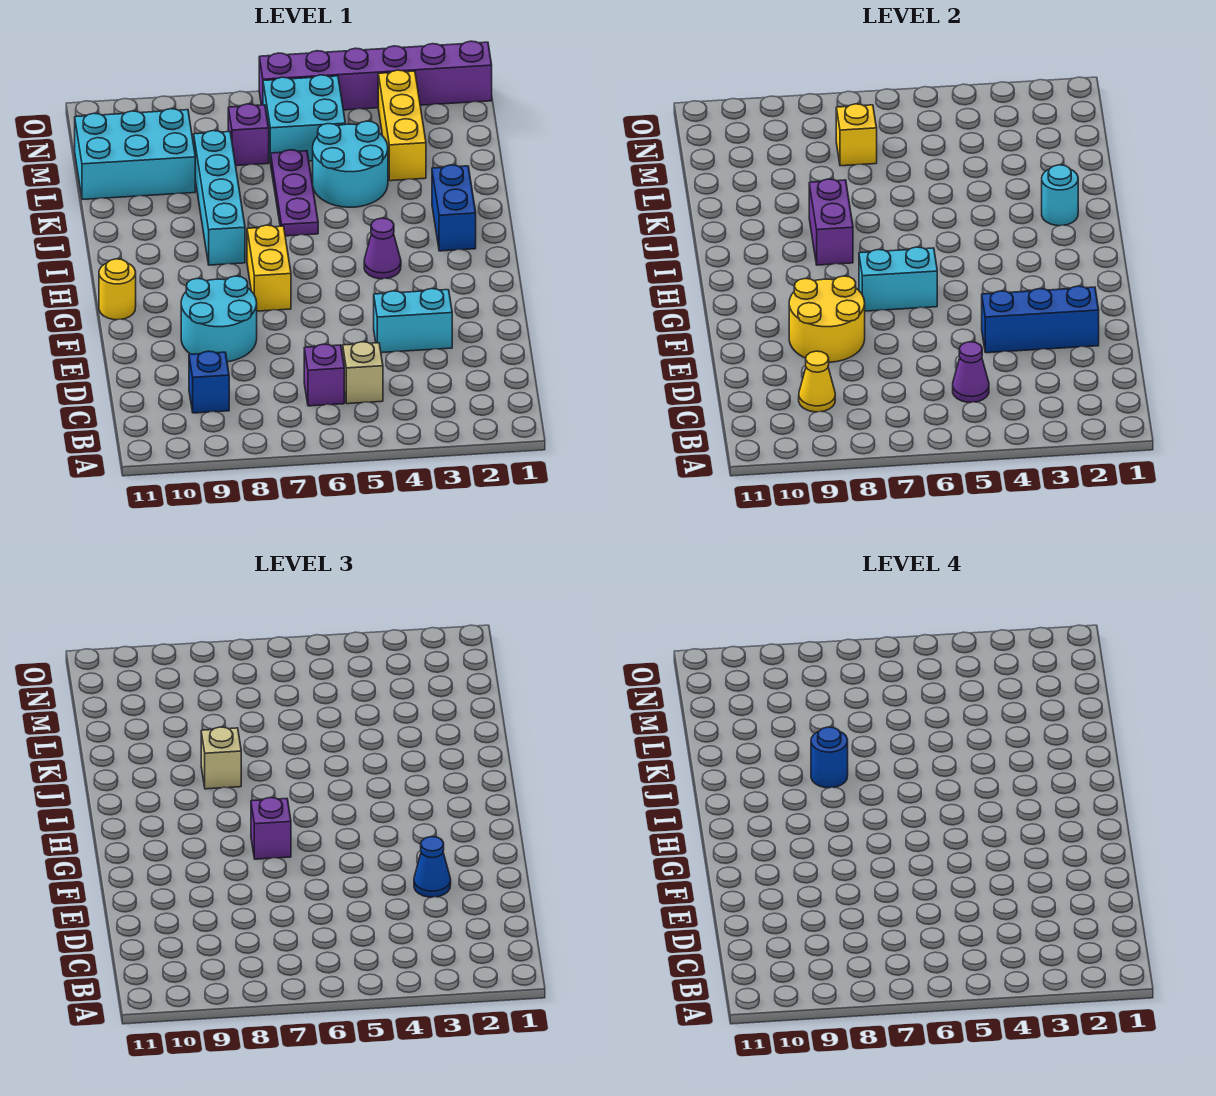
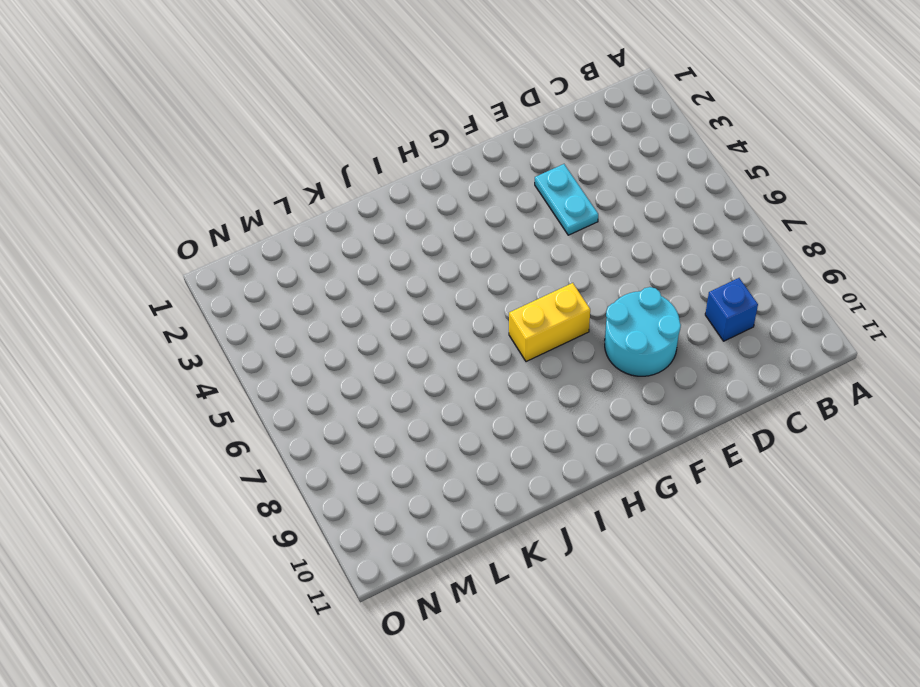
cyan plate E3:E4 level 1 -> cyan brick E3:E4 level 1
none -> tan brick C5 level 1
none -> purple brick C6 level 1
none -> yellow round brick G11 level 1

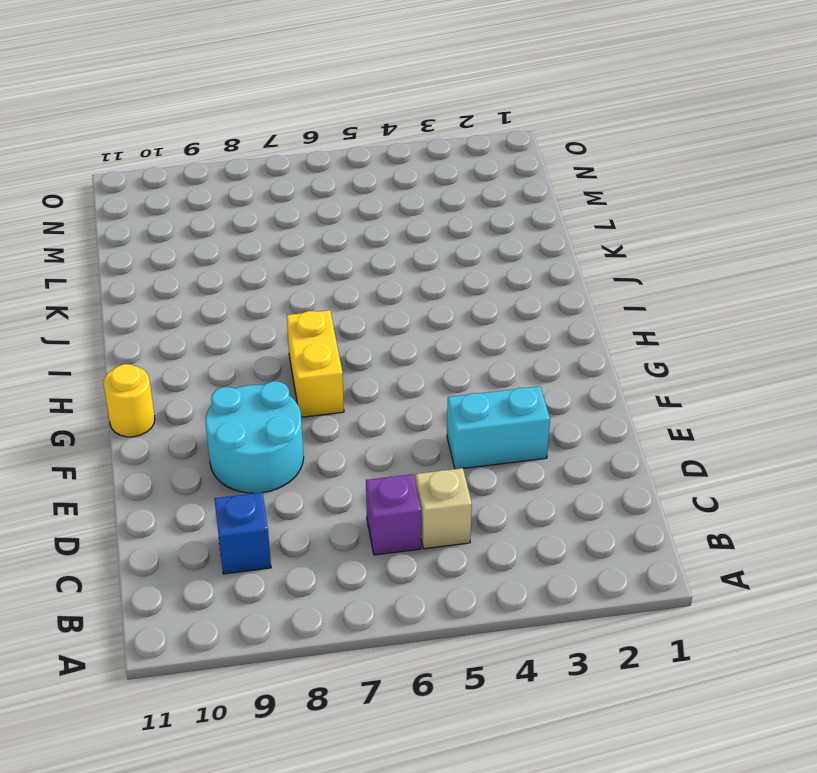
none -> purple cone H4 level 1
none -> blue brick I2:J2 level 1
none -> cyan brick I8:L8 level 1

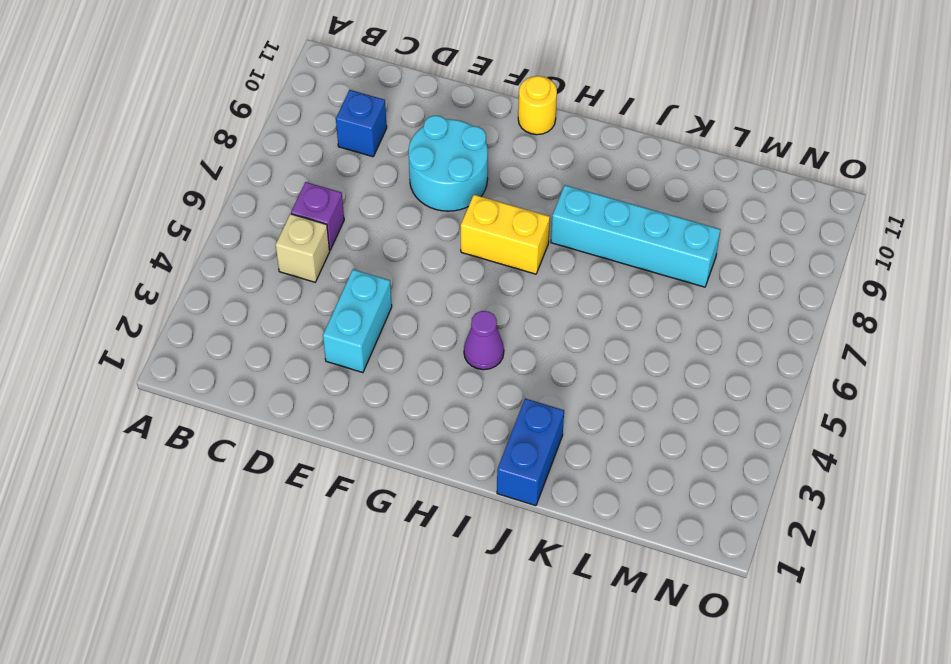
blue brick J1:J2 level 1 -> blue brick I2:J2 level 1
none -> purple plate J6:L6 level 1
none -> cyan round brick K4:L5 level 1
none -> yellow brick L3:N3 level 1

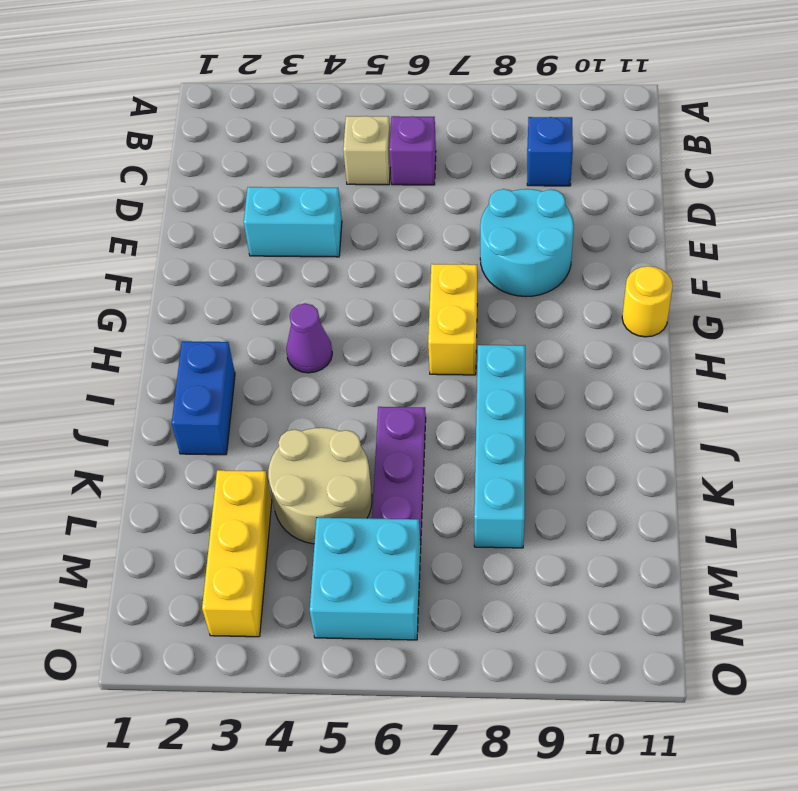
tan round brick K4:L5 level 1 -> cyan round brick K4:L5 level 1
none -> cyan brick L9:M11 level 1
none -> purple brick M7 level 1
none -> purple brick O1:O6 level 1

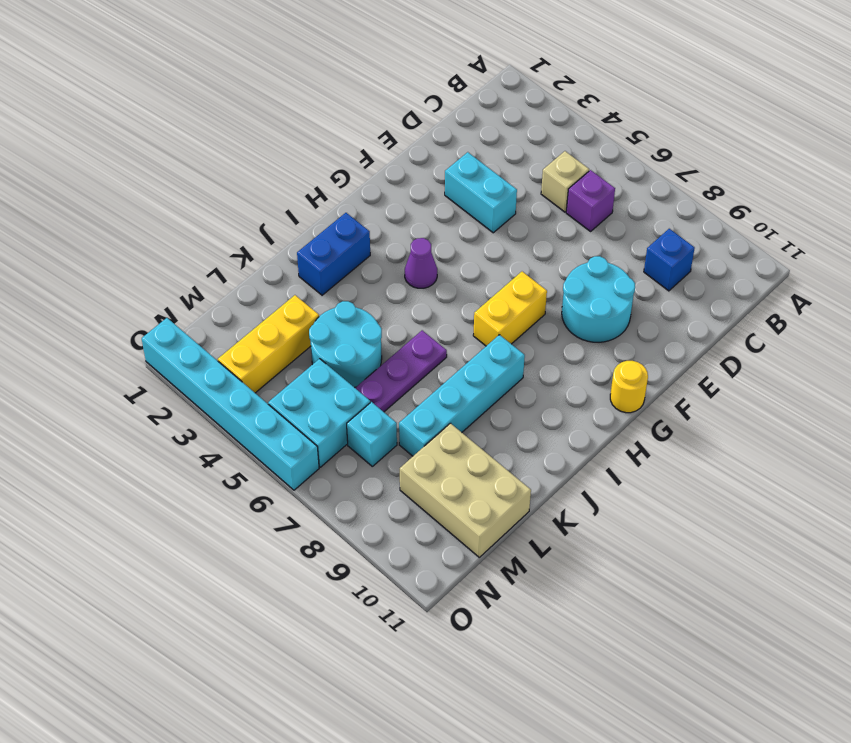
tan brick L9:M11 level 1 -> cyan brick L9:M11 level 1
cyan brick M7 level 1 -> purple brick M7 level 1
cyan brick O1:O6 level 1 -> purple brick O1:O6 level 1
none -> purple cone C5 level 2
none -> yellow cone C9 level 2
none -> blue brick E2:E4 level 2

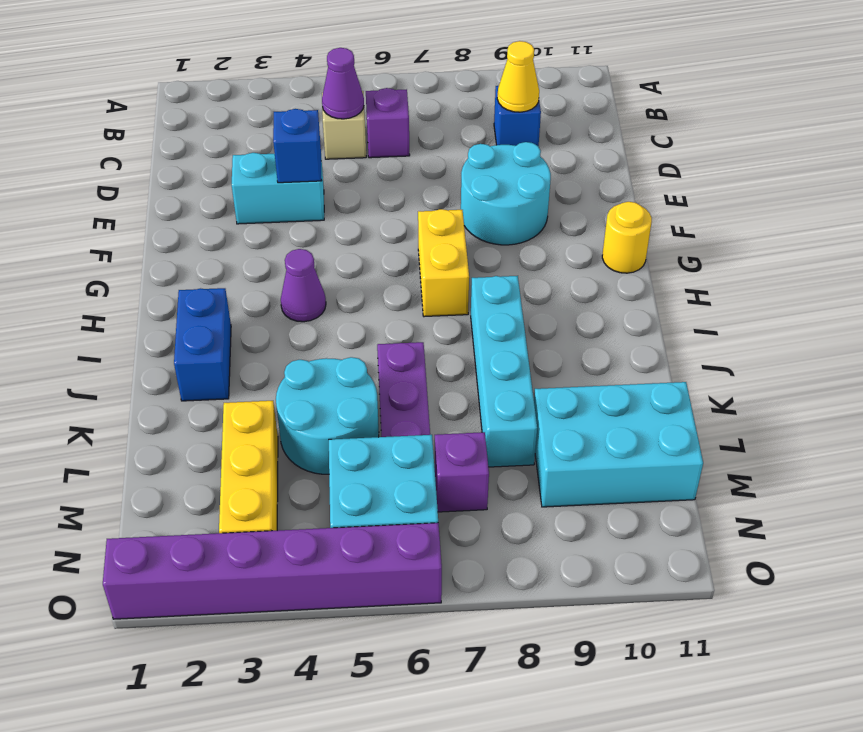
blue brick E4 level 2 -> blue brick E2:E4 level 2
none -> yellow round brick E8:F9 level 2
none -> cyan brick G6:G7 level 2
none -> purple brick I8:J8 level 2

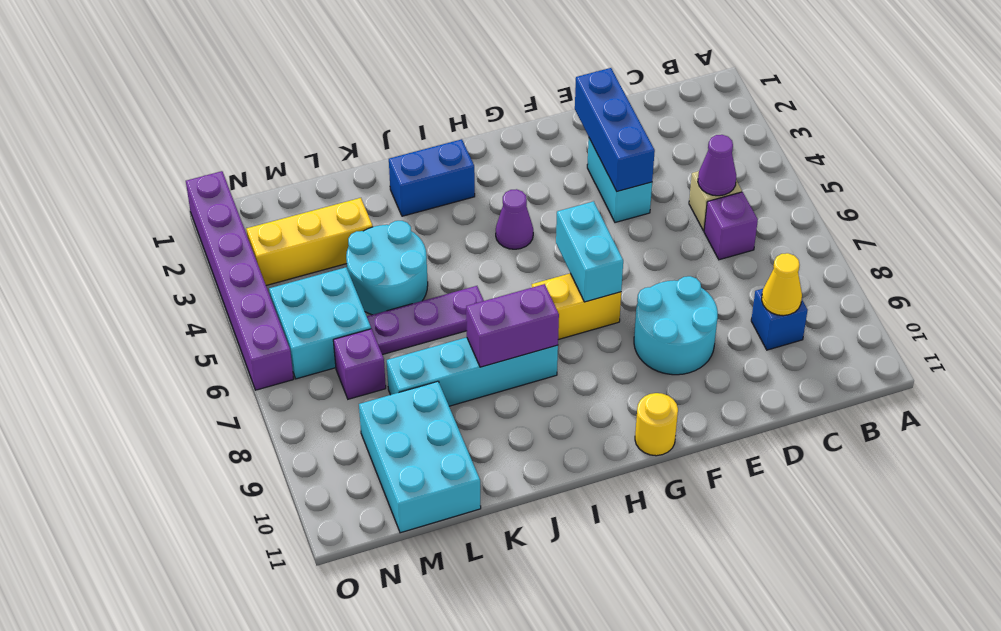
none -> yellow round brick E8:F9 level 2
none -> cyan round brick J2 level 2
none -> yellow brick M7 level 2

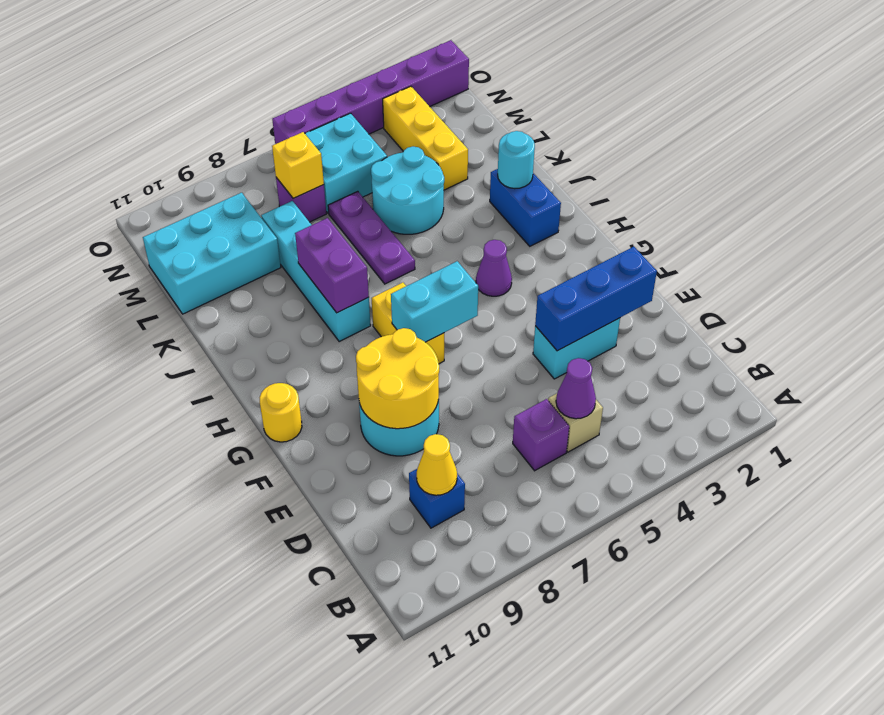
none -> blue cone E3 level 3
none -> purple brick G7 level 3
none -> tan brick J8 level 3

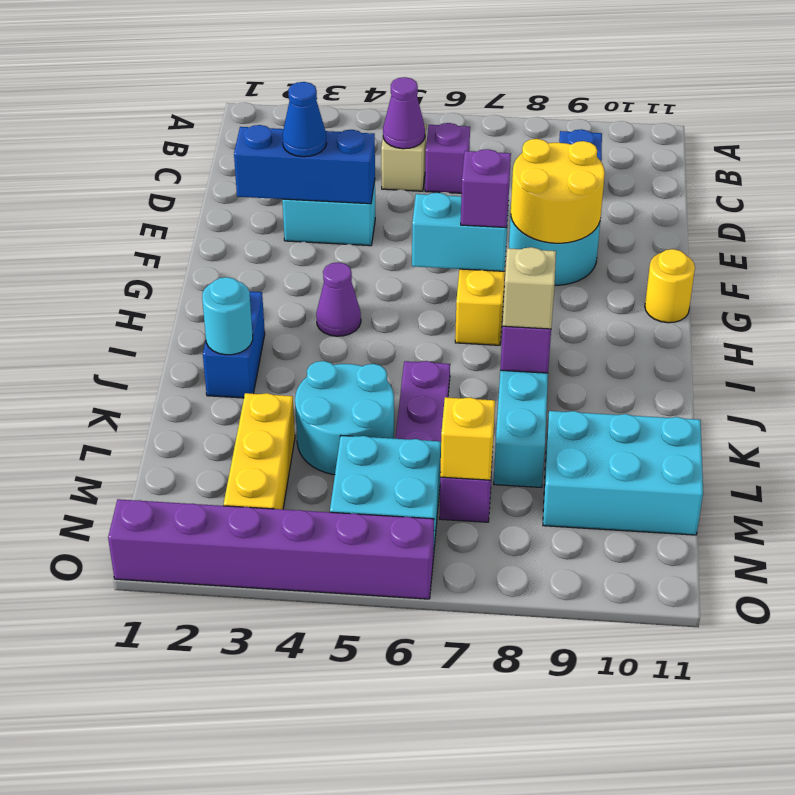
none -> yellow cone C9 level 2
none -> blue round brick J8 level 4

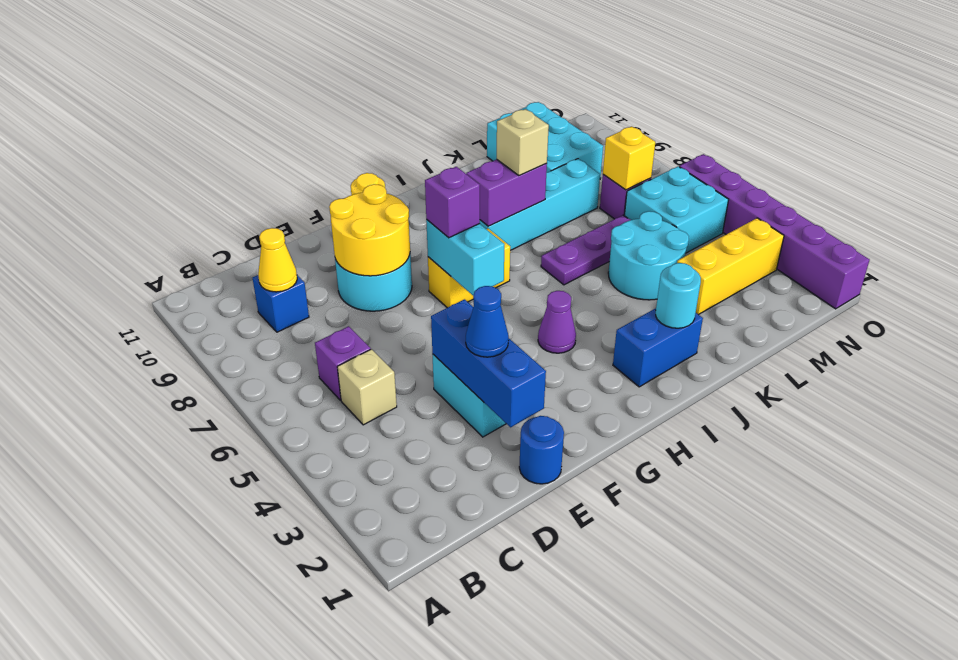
blue round brick E1 level 1 -> blue round brick J8 level 4
none -> purple cone C5 level 2

